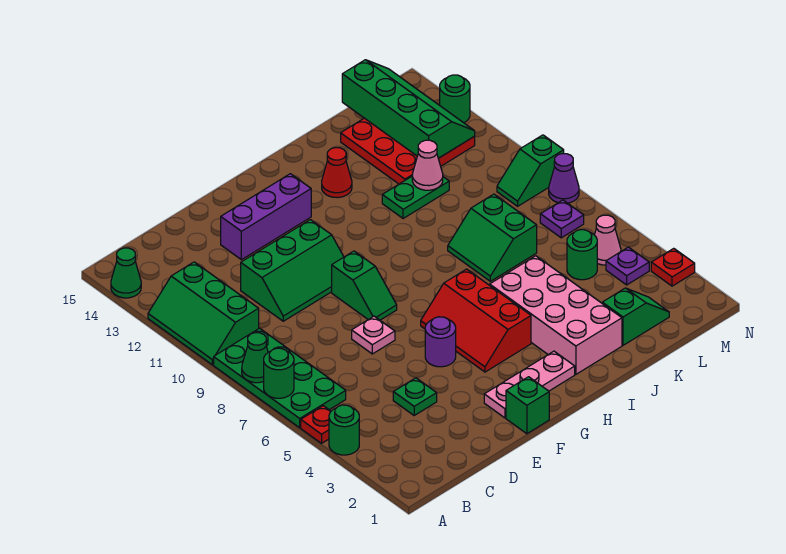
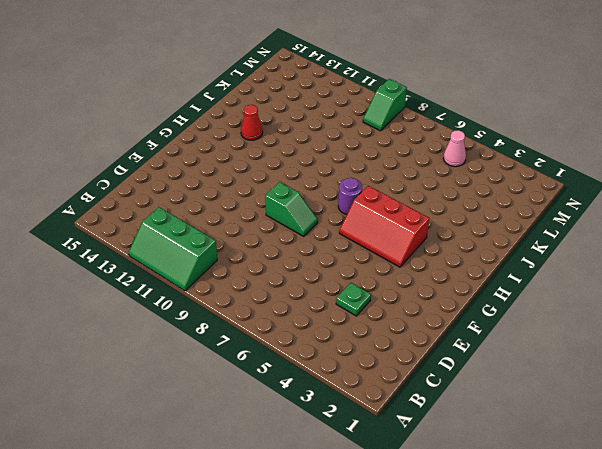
purple round brick H7 level 1 -> purple round brick F5 level 1
none -> green round brick A4 level 1
none -> red plate A5 level 1
none -> green plate A6:B9 level 1
none -> green cone A14 level 1

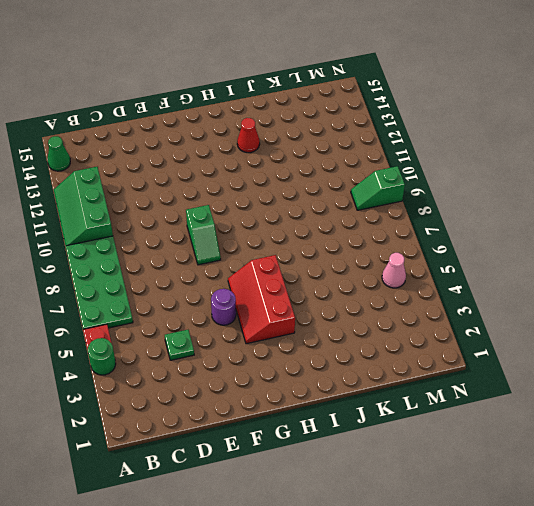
none -> green slope D10:F11 level 1 top 11
none -> pink plate E7 level 1
none -> purple brick E13:G13 level 1
none -> green brick F1 level 1

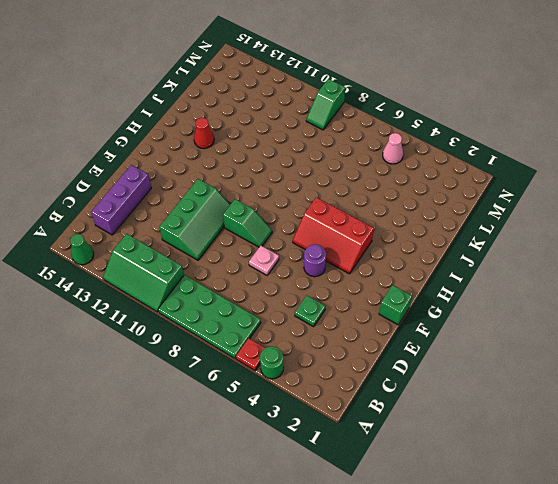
purple brick C14:E14 level 1 -> purple brick E13:G13 level 1
none -> pink plate F2:H2 level 1
none -> pink brick I2:J5 level 1
none -> green slope J7:K8 level 1 top K
none -> green plate J11:K11 level 1

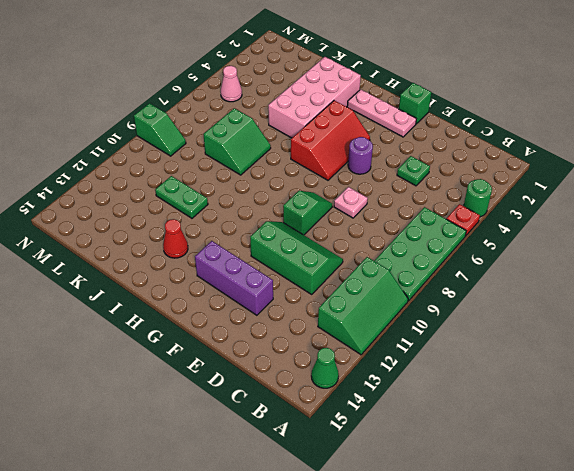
none -> green slope K2:L2 level 1 top K
none -> red plate K12:M14 level 1
none -> green round brick L5 level 1
none -> purple plate M4 level 1

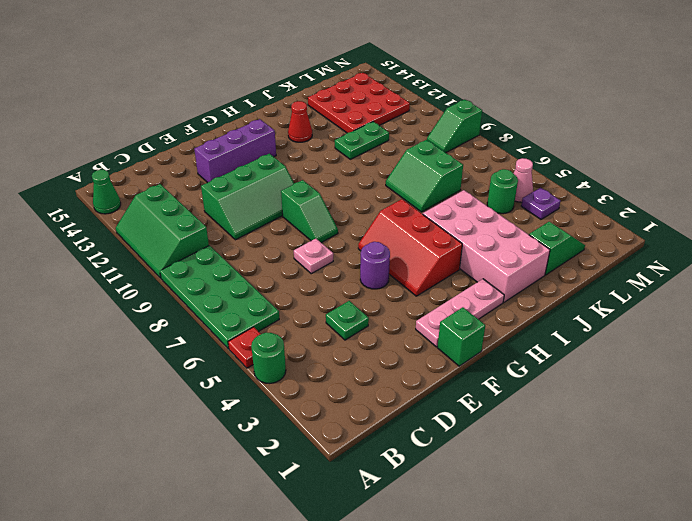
none -> purple plate M7 level 1
none -> red plate N3 level 1
none -> purple cone N8 level 1
none -> green round brick N13 level 1

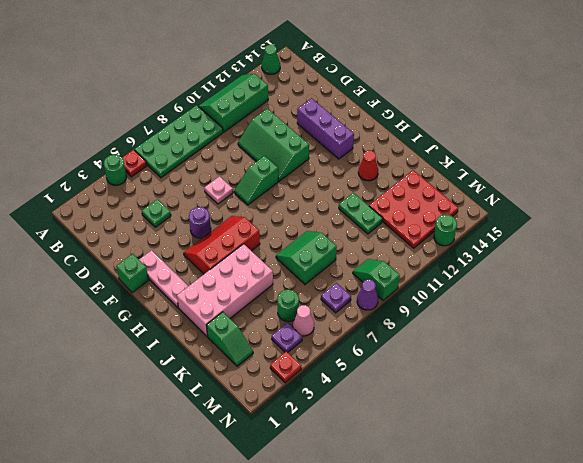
none -> green round brick A7 level 2
none -> green cone A8 level 2
none -> pink cone K11 level 2
none -> green slope L12:M15 level 2 top L

